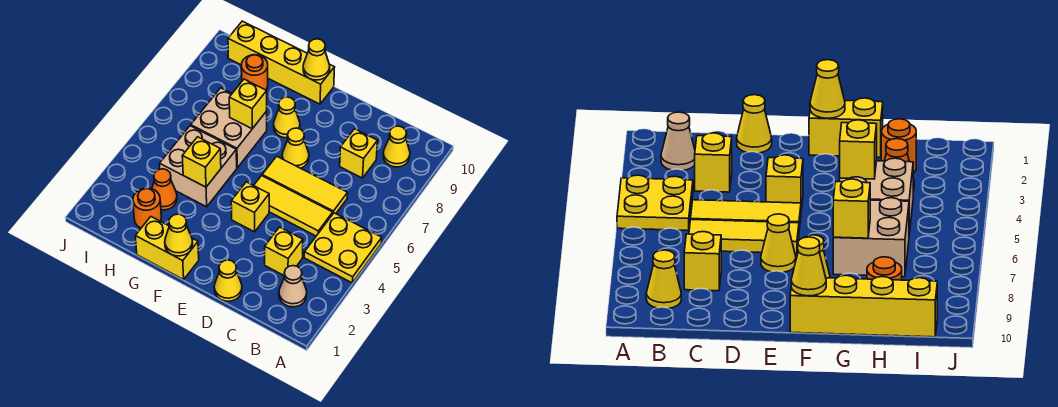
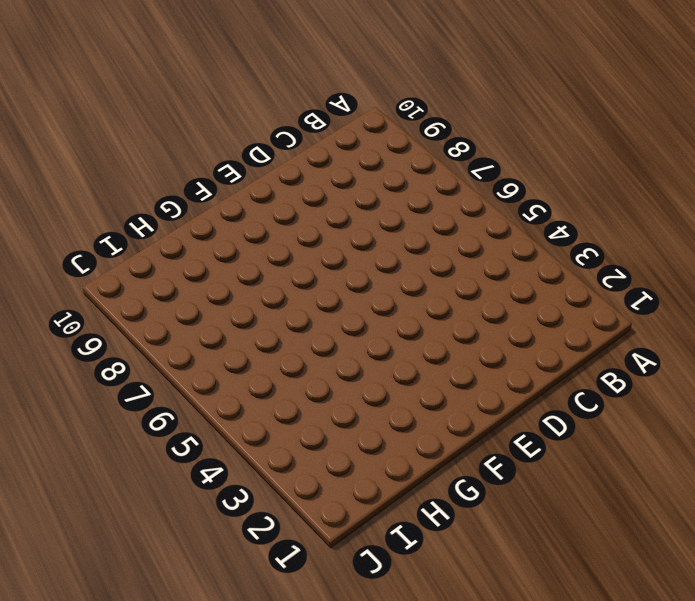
none -> yellow plate A4:B5 level 1
none -> tan cone B2 level 1
none -> yellow cone B9 level 1

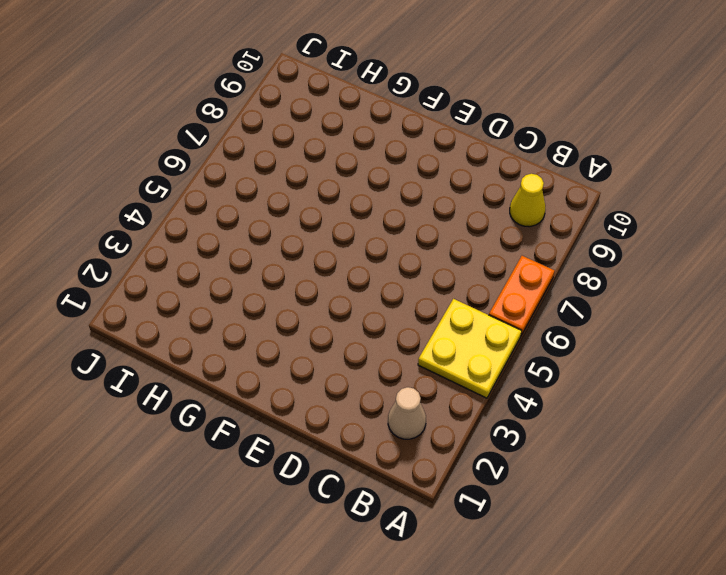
orange plate A6:A7 level 1 -> none
none -> yellow brick C3 level 1
none -> yellow tile C5:E5 level 1
none -> yellow tile C6:E6 level 1

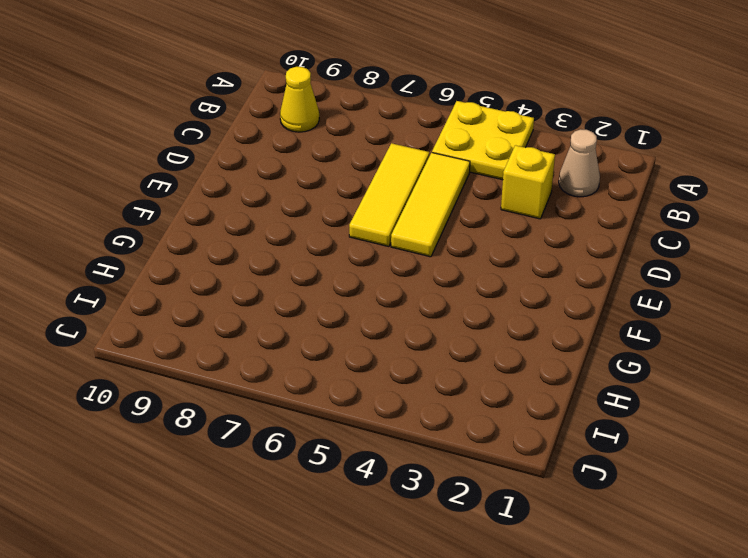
none -> yellow brick C8 level 1
none -> yellow cone D1 level 1
none -> yellow brick E4 level 1

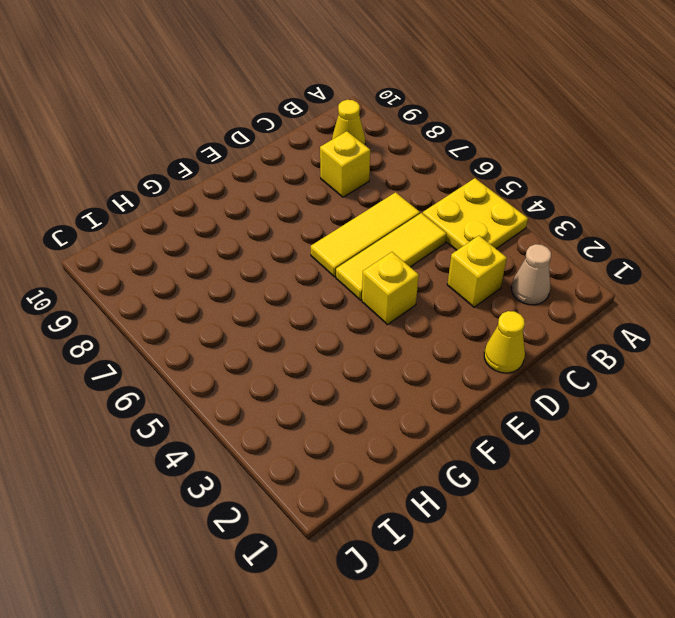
none -> yellow cone E7 level 1
none -> yellow brick F1:G1 level 1
none -> yellow cone F8 level 1

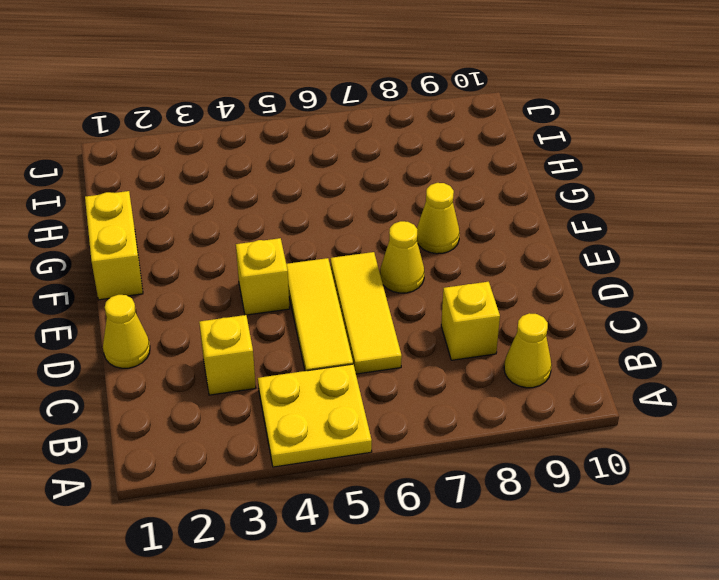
none -> tan cone B2 level 1
none -> yellow brick F10:I10 level 1
none -> tan brick G4:H5 level 1

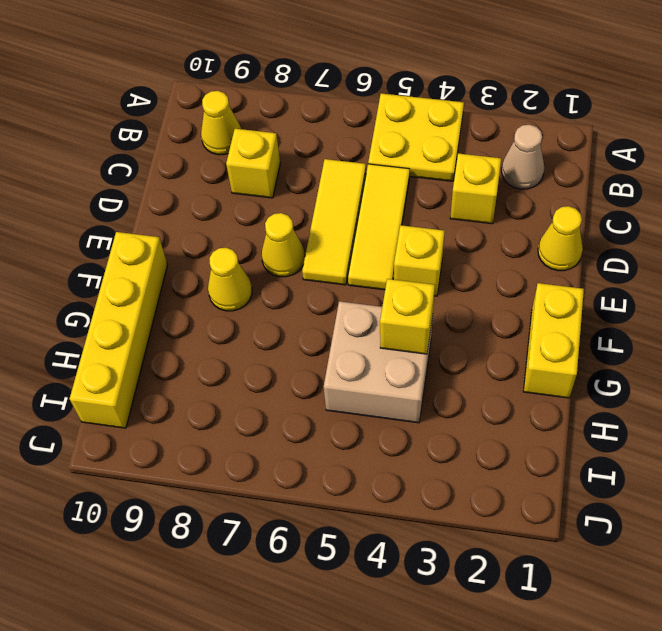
none -> tan brick G6:H7 level 1
none -> orange round brick H2 level 1
none -> orange cone H3 level 1

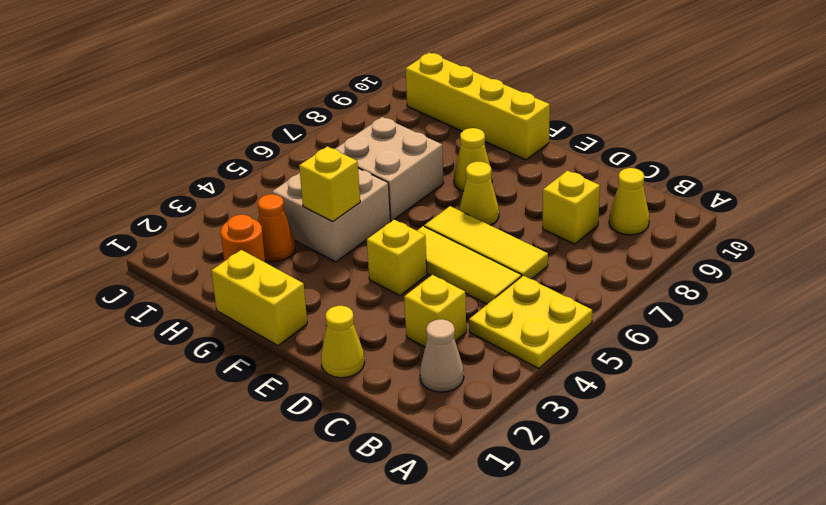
none -> orange round brick H9 level 1
none -> yellow cone F1 level 2
none -> yellow cone F10 level 2

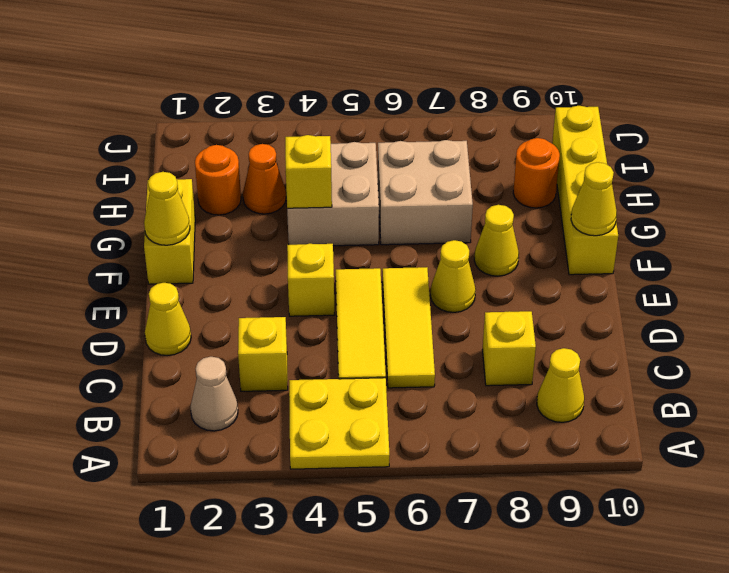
none -> yellow brick G7 level 2

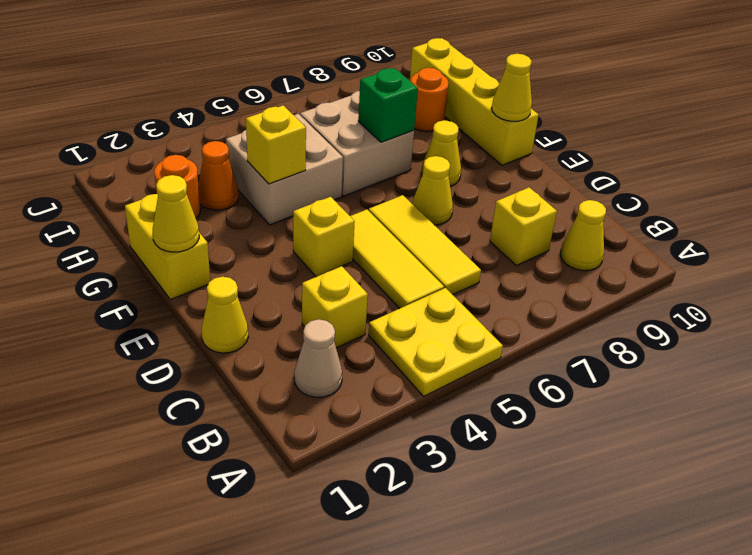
green brick G7 level 2 -> yellow brick G7 level 2

